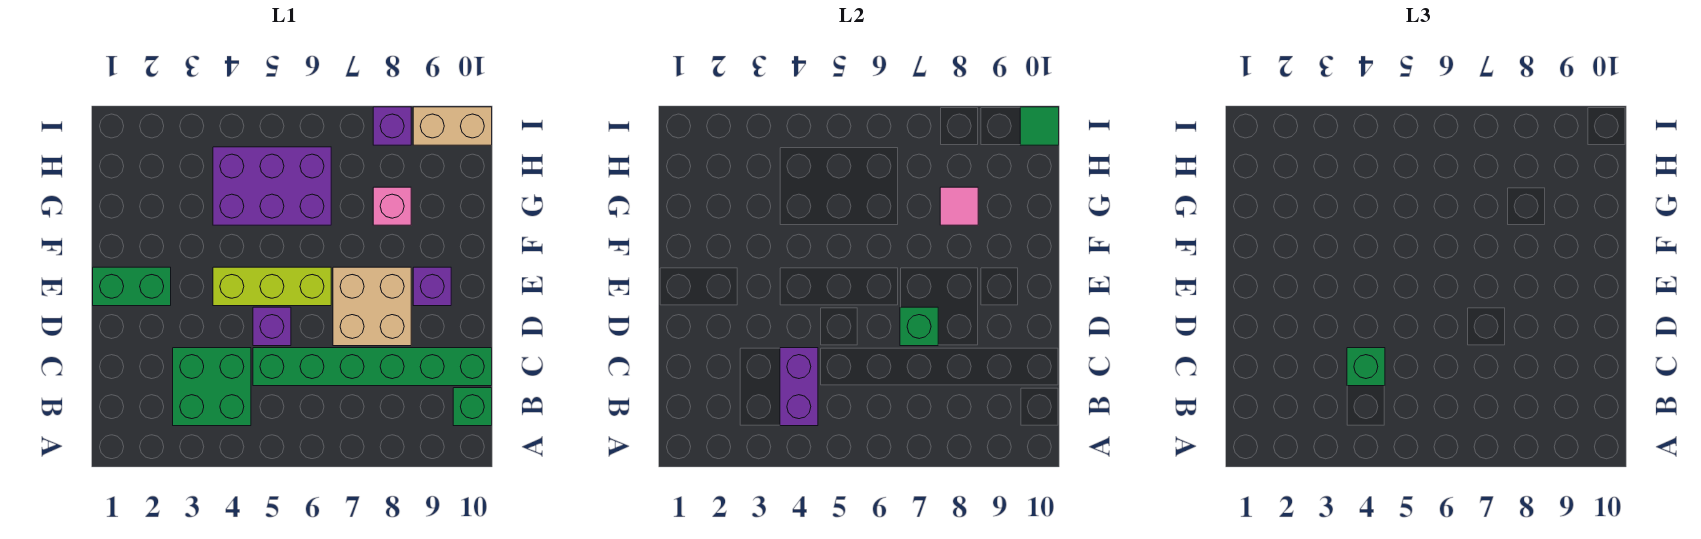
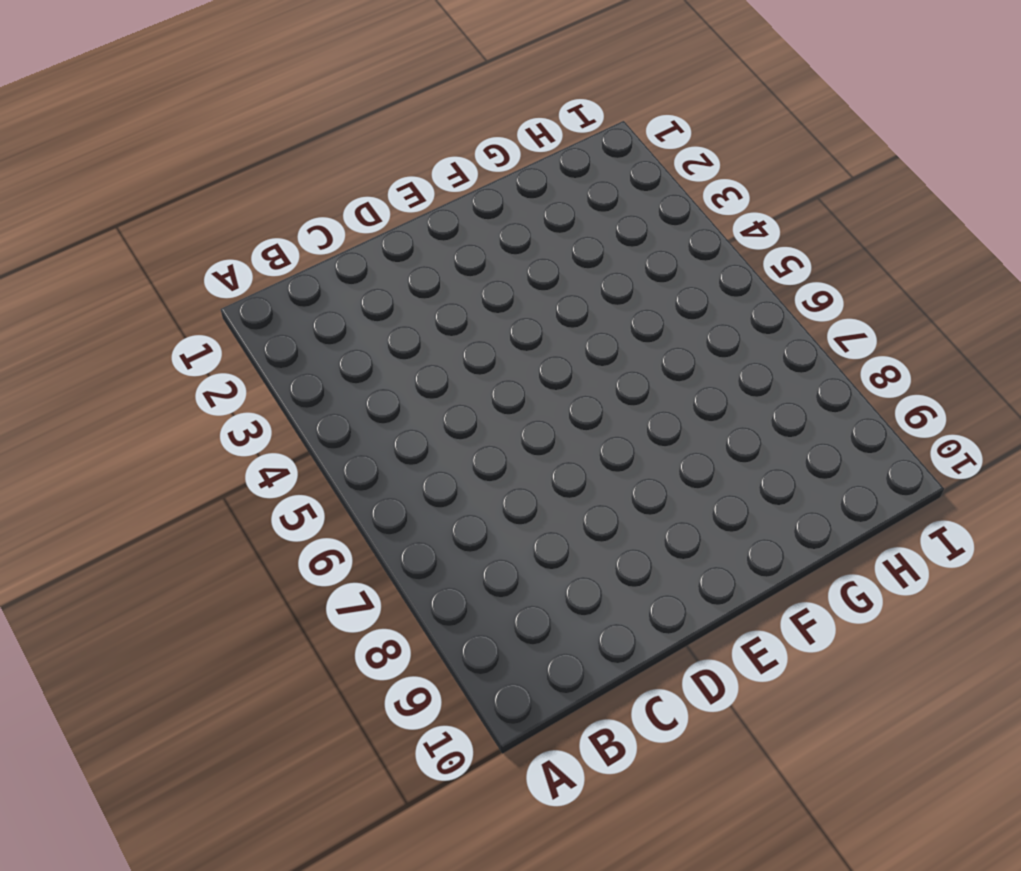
none -> green brick B3:C4 level 1
none -> green brick B10 level 1
none -> green brick C5:C10 level 1

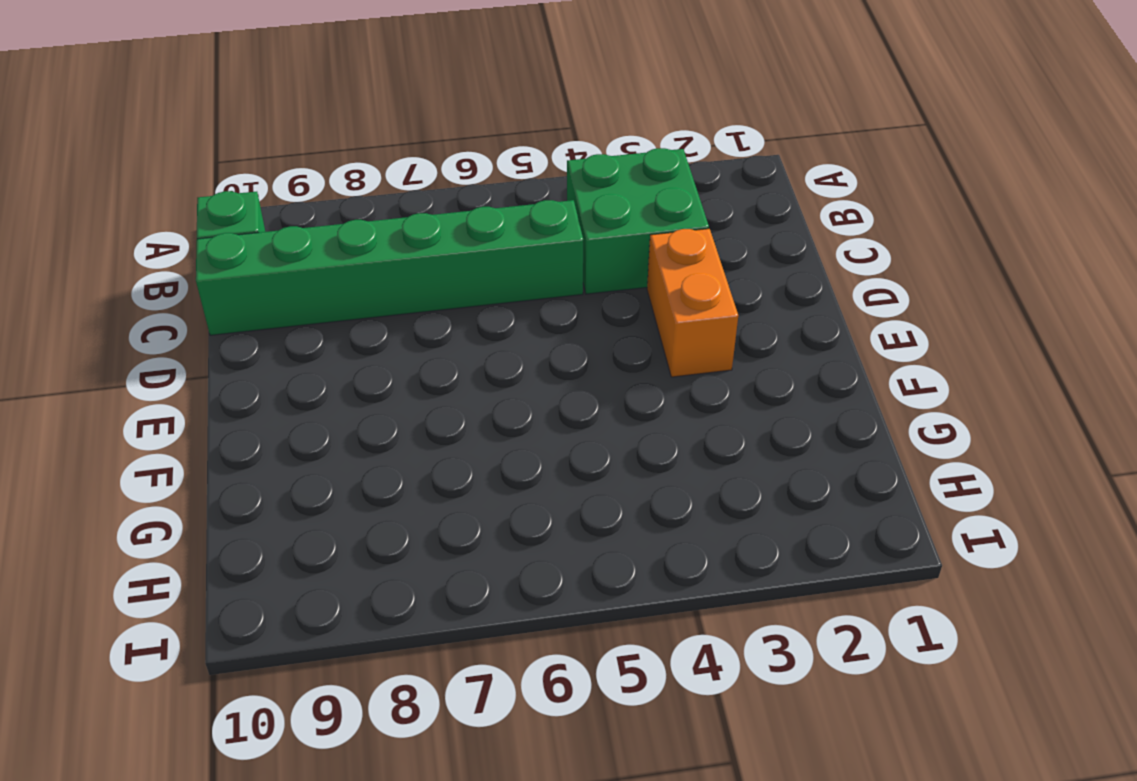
orange brick D3:E3 level 1 -> none
none -> purple brick D5 level 1
none -> tan brick D7:E8 level 1
none -> green brick E1:E2 level 1

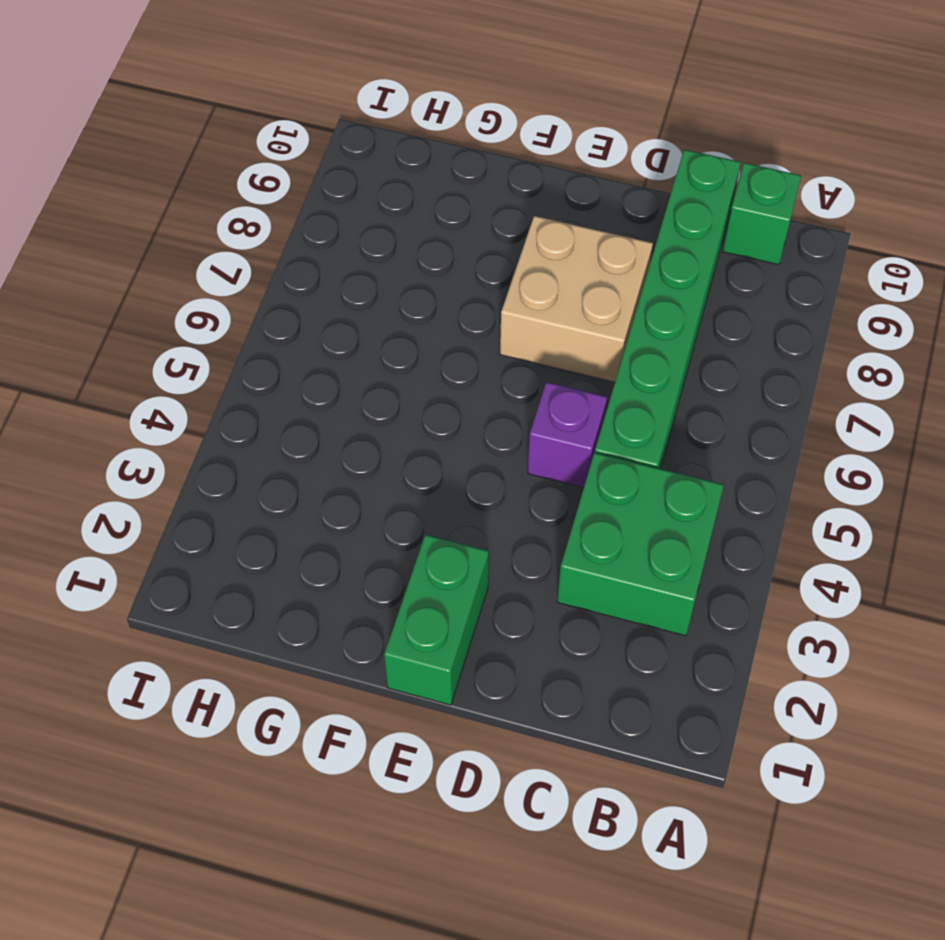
none -> lime brick E4:E6 level 1
none -> purple brick E9 level 1
none -> purple brick G4:H6 level 1

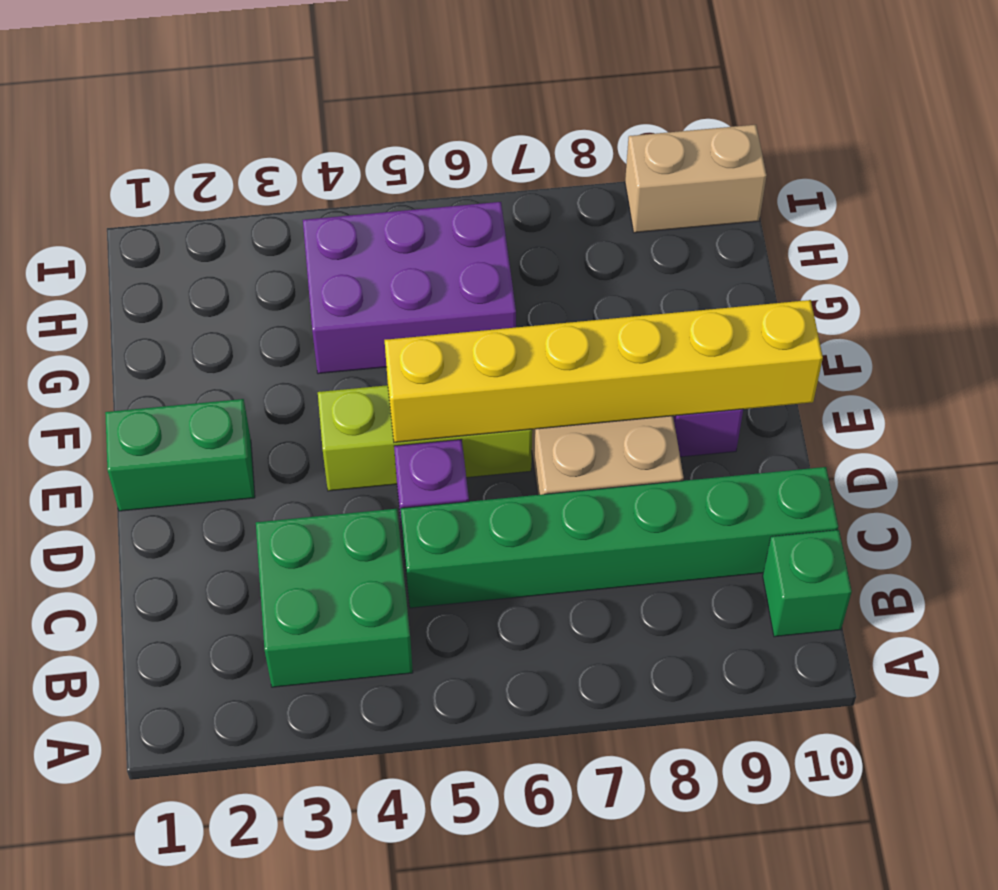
yellow brick E5:E10 level 2 -> none
none -> pink brick G8 level 1
none -> purple brick I8 level 1
none -> purple brick B4:C4 level 2

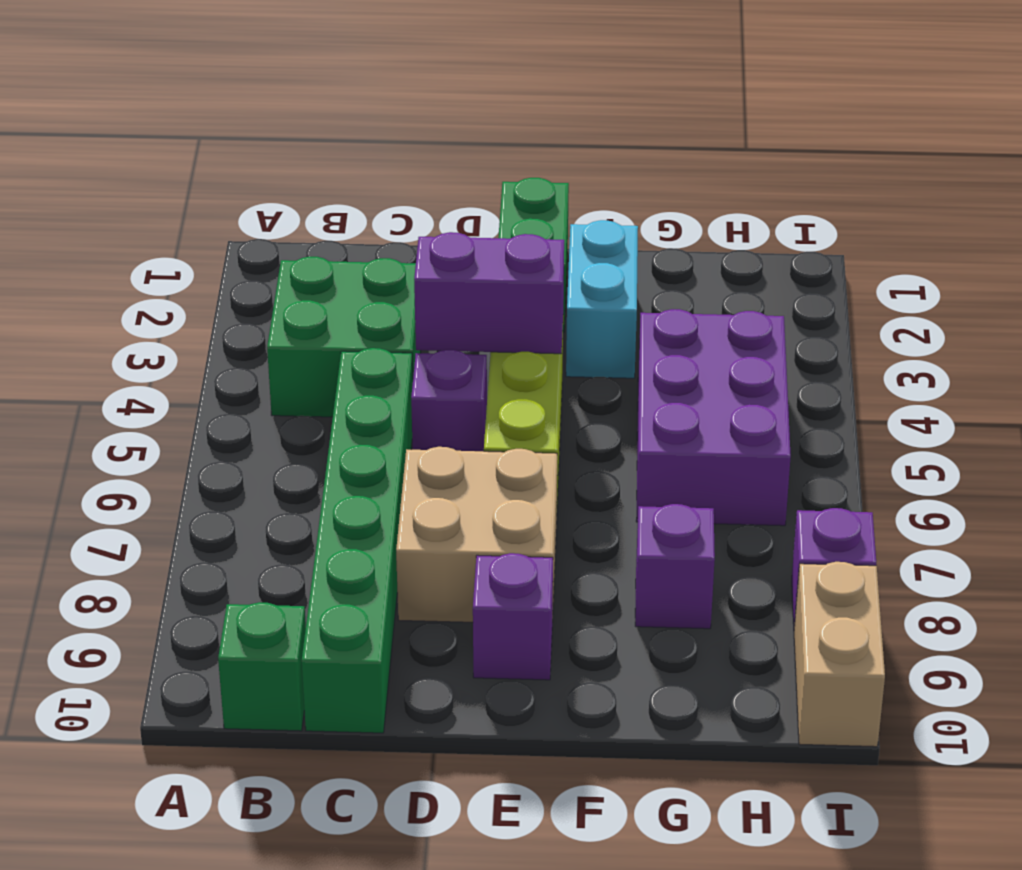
purple brick D4:E4 level 2 -> purple brick B4:C4 level 2
cyan brick F2:F3 level 1 -> none
purple brick G8 level 1 -> pink brick G8 level 1
none -> green brick D7 level 2
none -> pink tile G8 level 2
none -> green tile I10 level 2

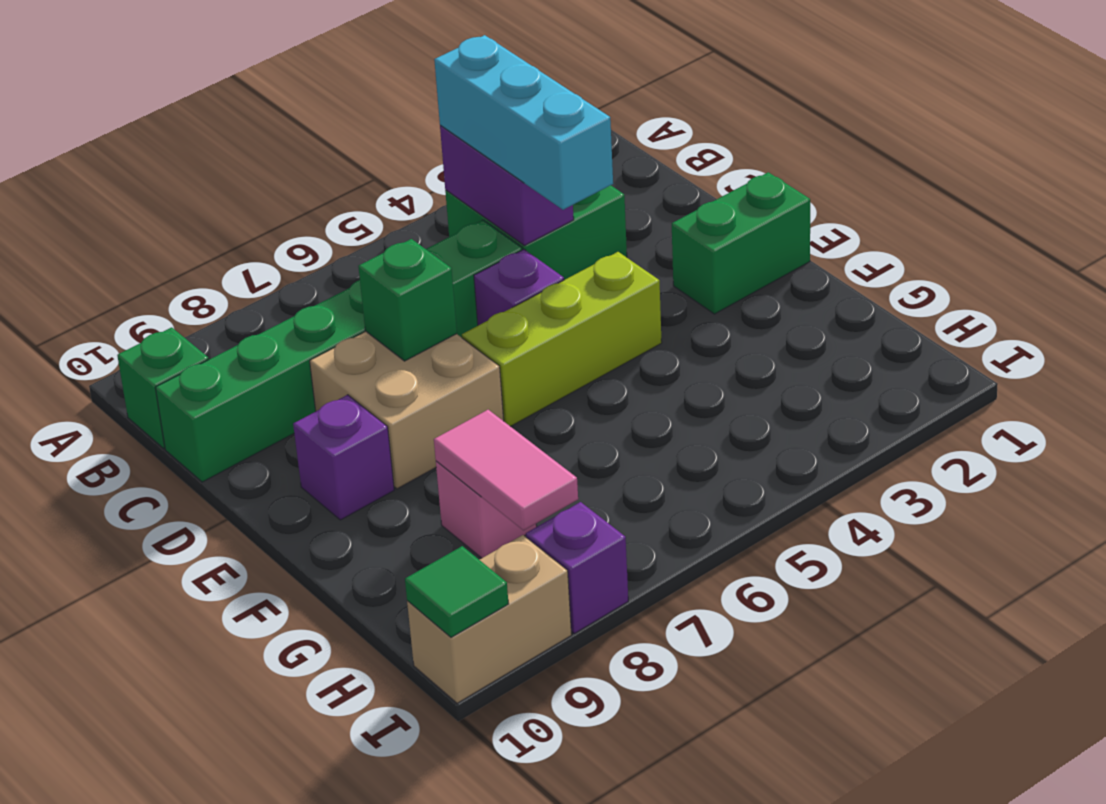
cyan brick B4:D4 level 3 -> green brick C4 level 3
pink tile G8:H8 level 2 -> pink tile G8 level 2
none -> purple brick G4:H6 level 1

